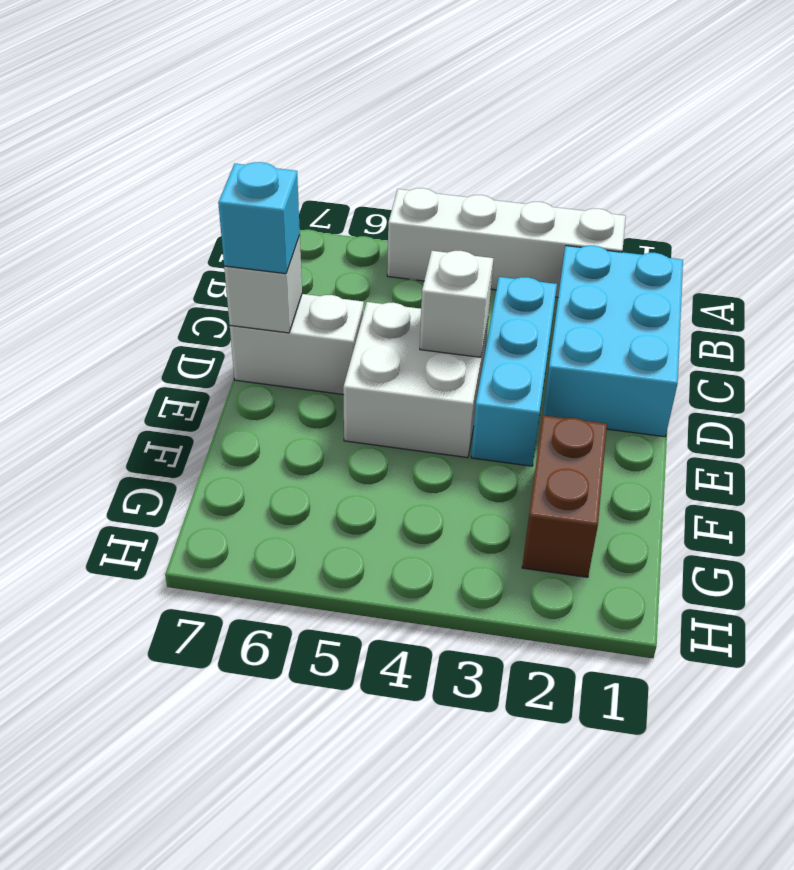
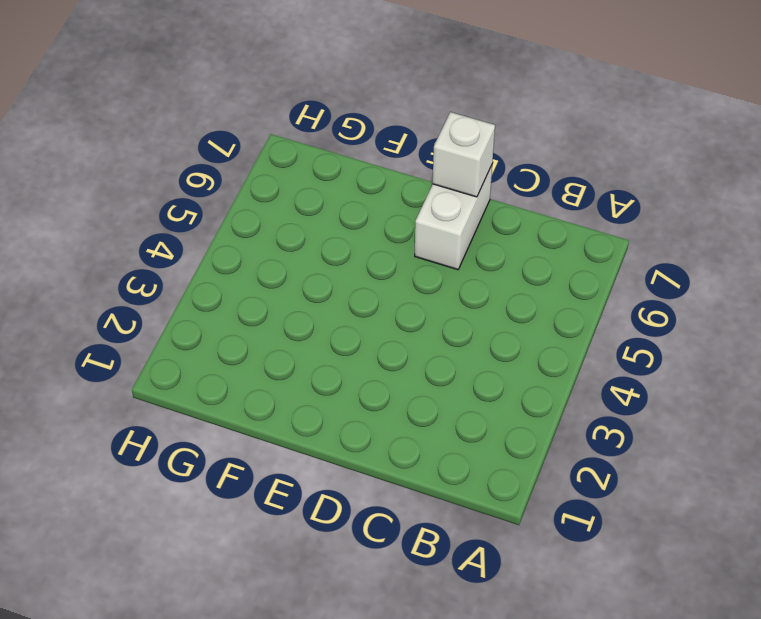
none -> white brick A2:A5 level 1
none -> cyan brick B1:D2 level 1

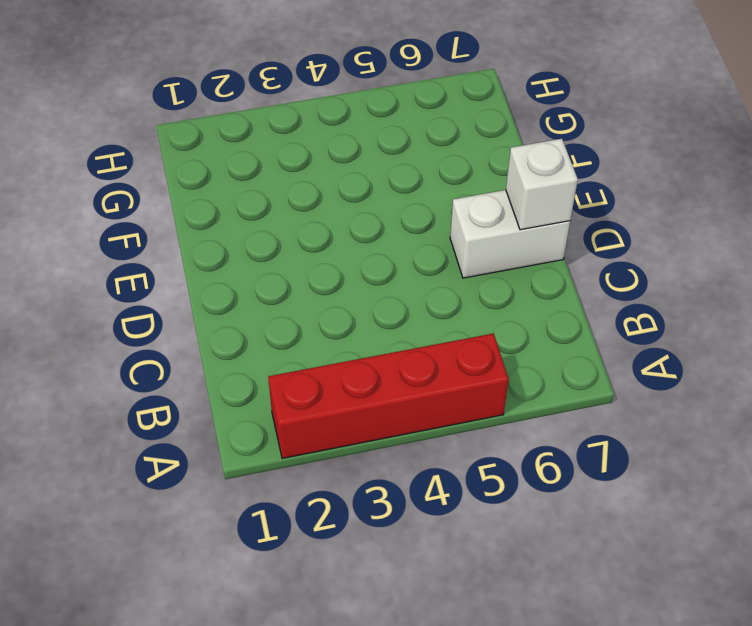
red brick A2:A5 level 1 -> white brick A2:A5 level 1
none -> cyan brick B1:D2 level 1
none -> cyan brick C3:E3 level 1

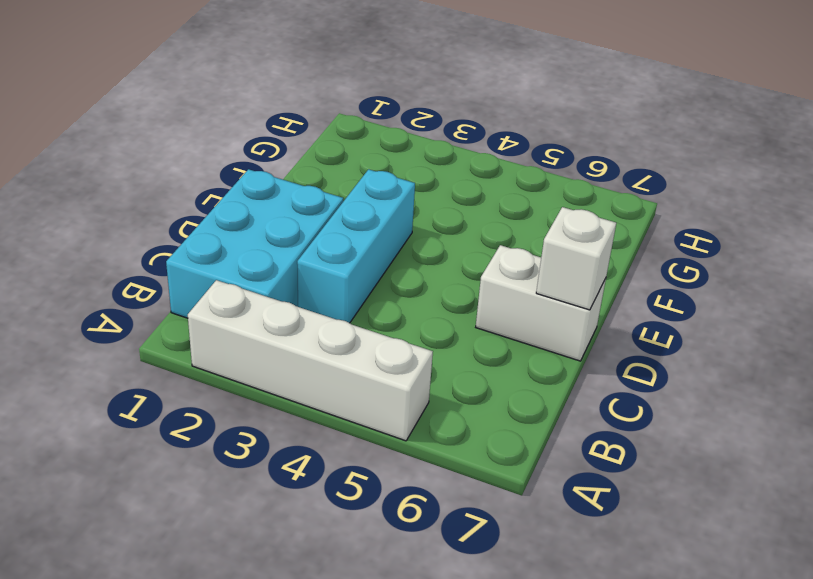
none -> white brick D4:E5 level 1
none -> brown brick F2:G2 level 1

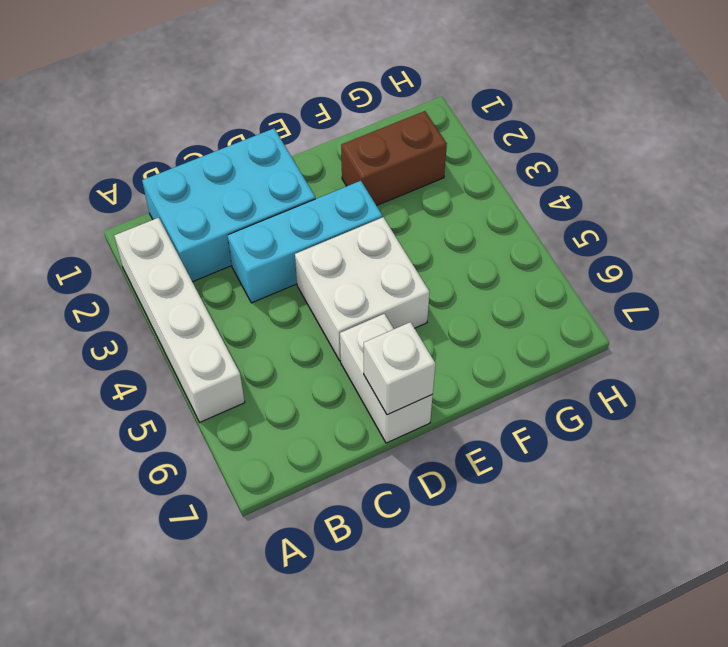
none -> white brick D4 level 2
none -> cyan brick D7 level 3

